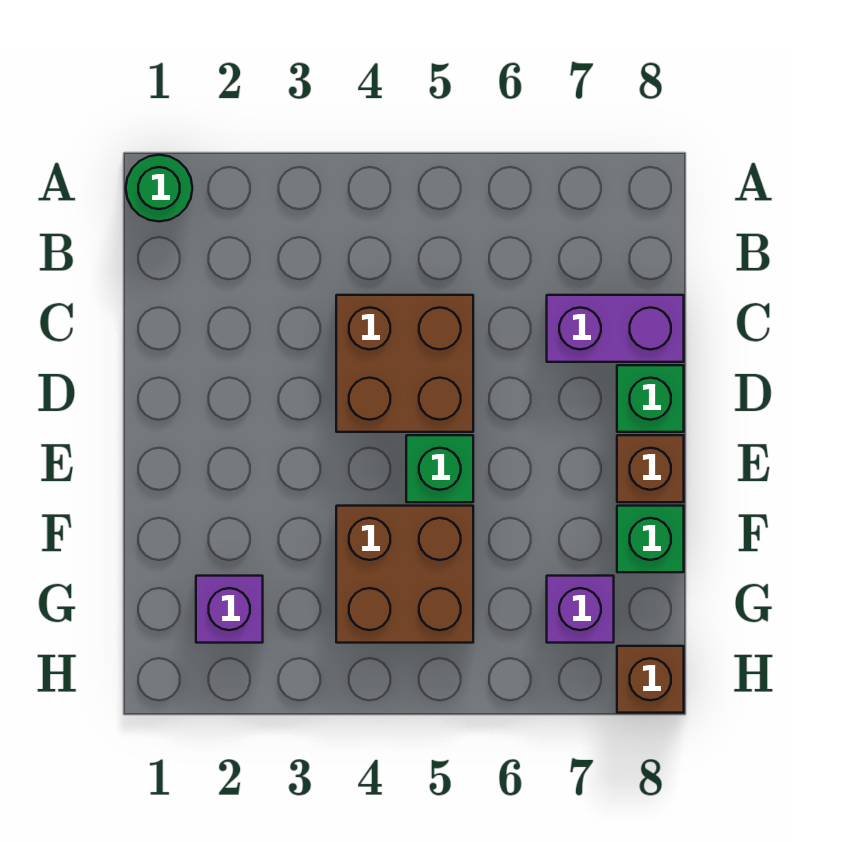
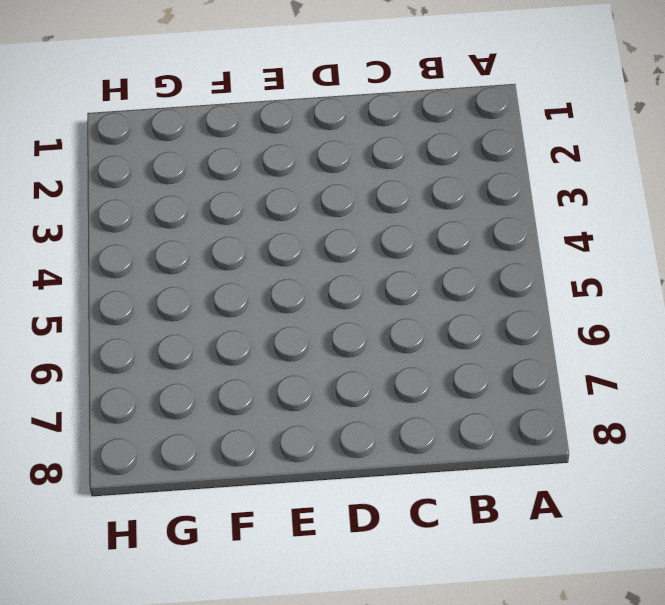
none -> green round brick A1 level 1
none -> brown brick C4:D5 level 1

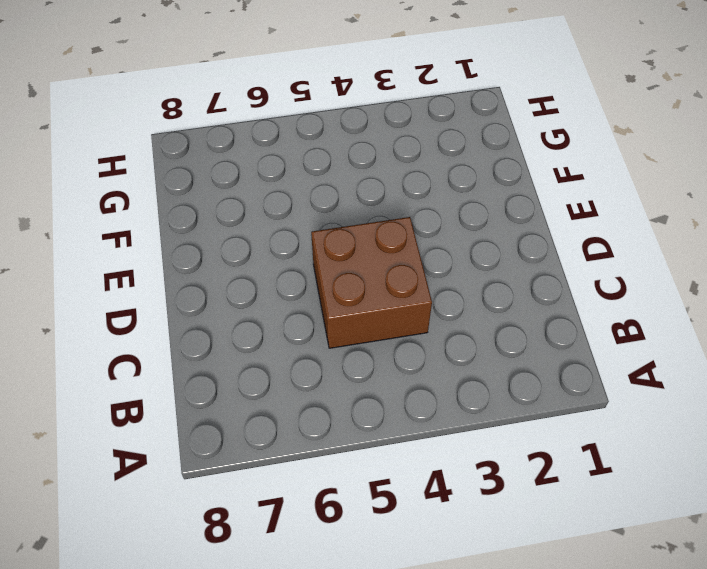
none -> green round brick A1 level 1
none -> purple brick C7:C8 level 1

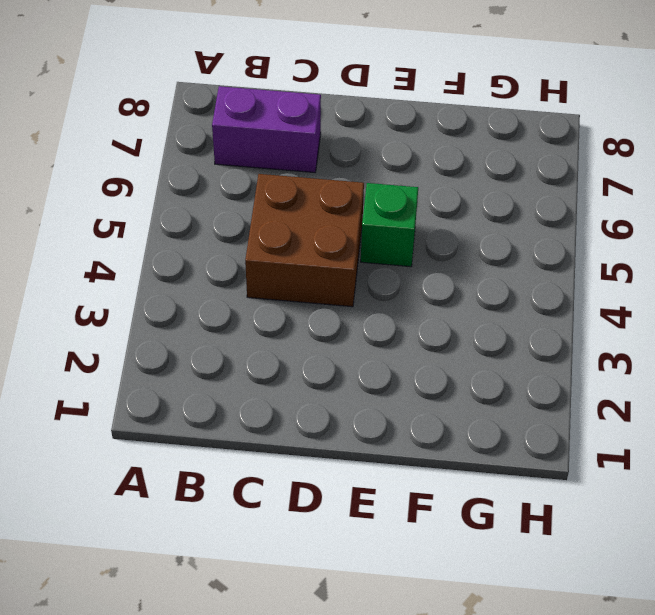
purple brick B7:C7 level 1 -> purple brick C7:C8 level 1
none -> green round brick A1 level 1
none -> green brick D8 level 1

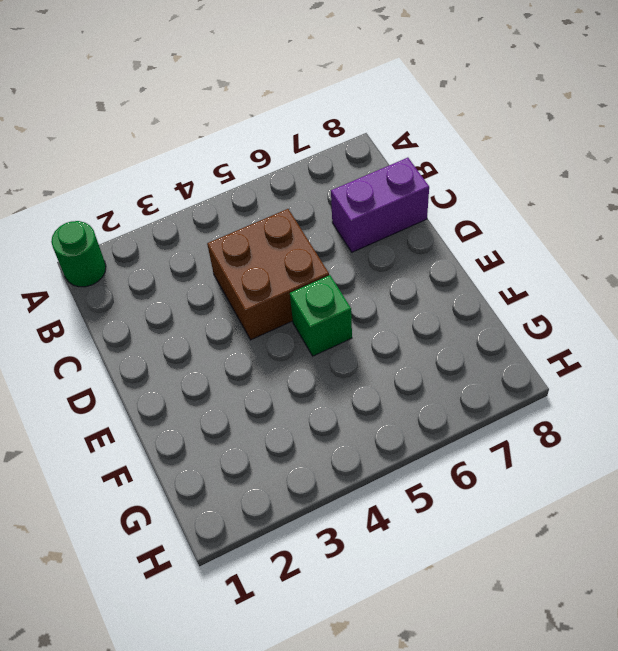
none -> green brick D8 level 1
none -> brown brick E8 level 1

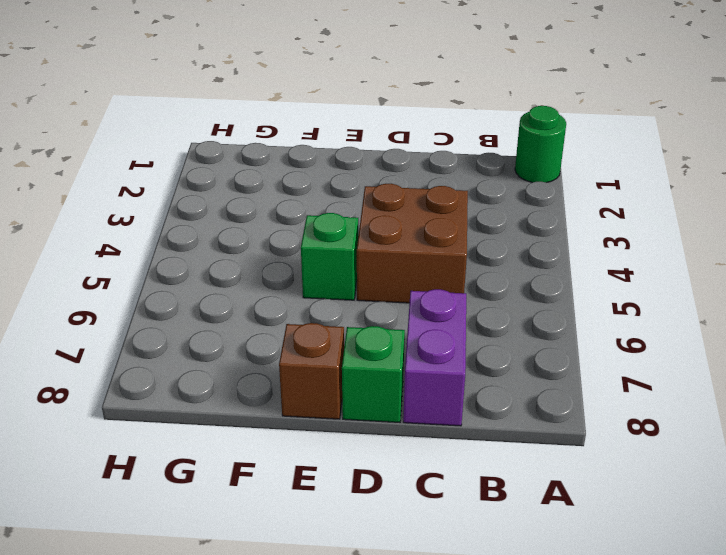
none -> brown brick F4:G5 level 1
none -> green brick F8 level 1

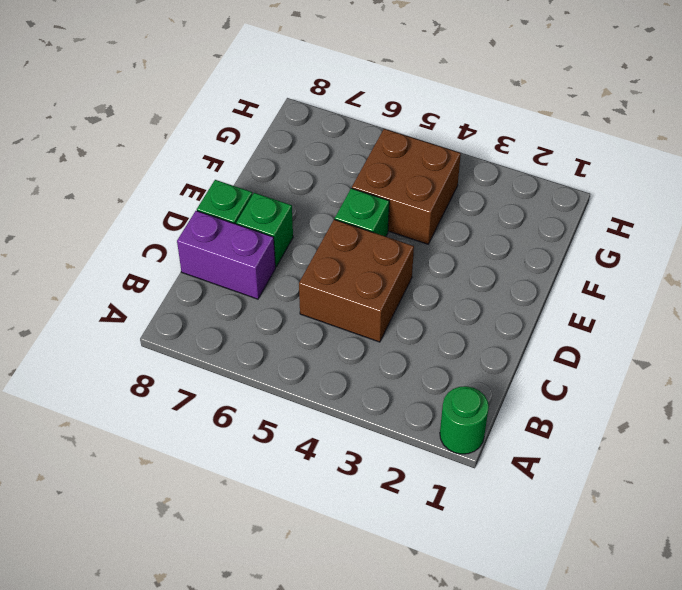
green brick D7 level 1 -> green brick F8 level 1
none -> brown brick E8 level 1
none -> purple brick G2 level 1

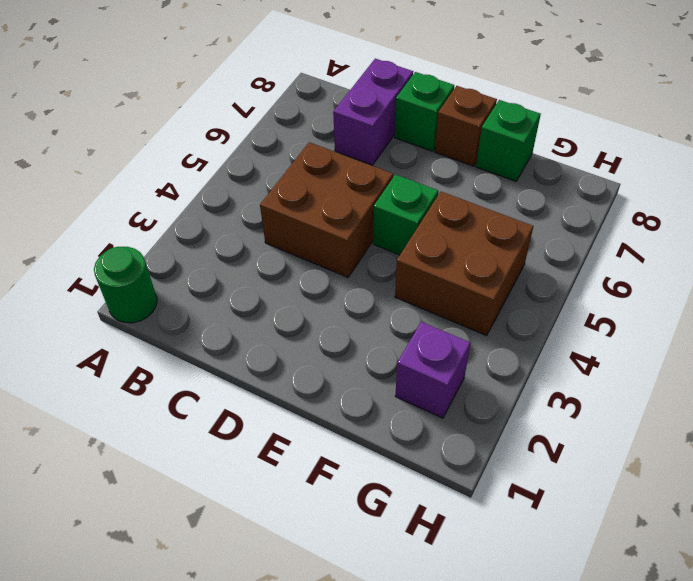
none -> purple brick G7 level 1
none -> brown brick H8 level 1

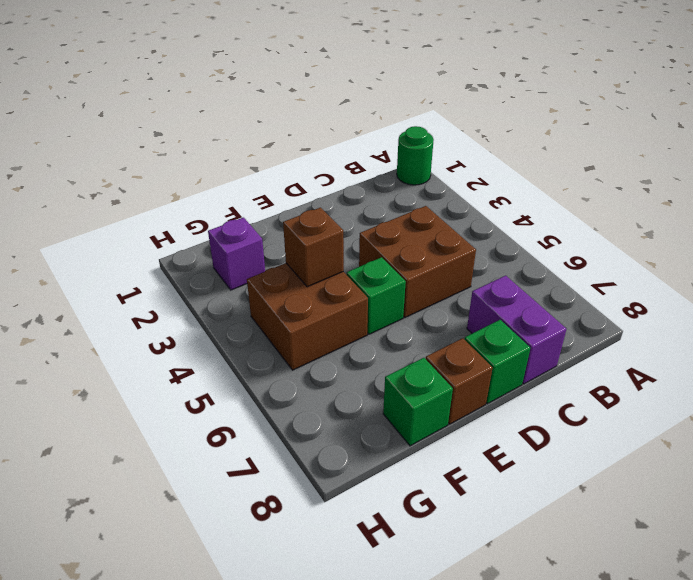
brown brick F4 level 2 -> brown brick H8 level 1
none -> purple brick G7 level 1

